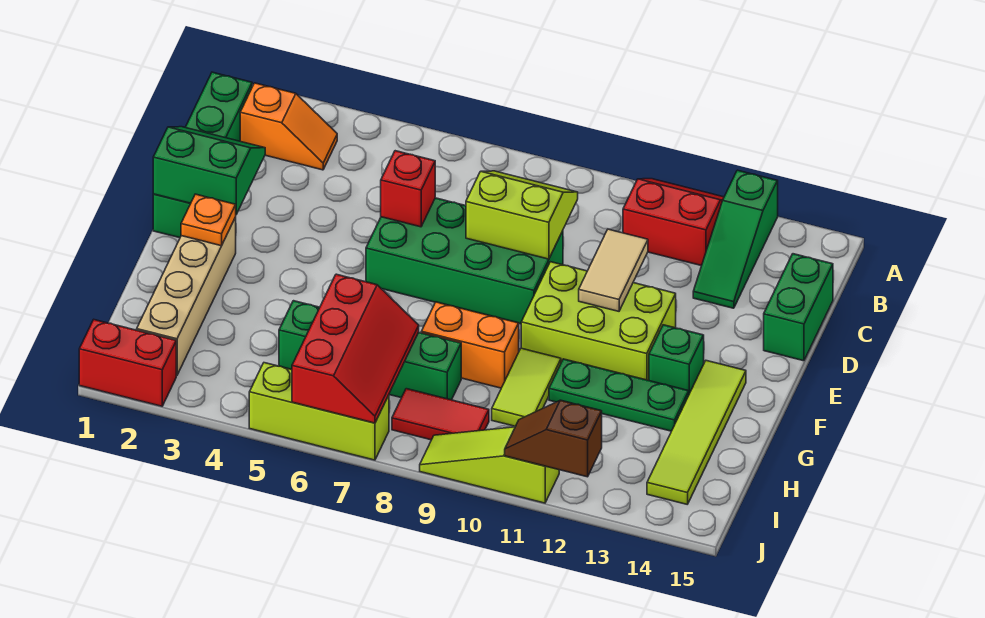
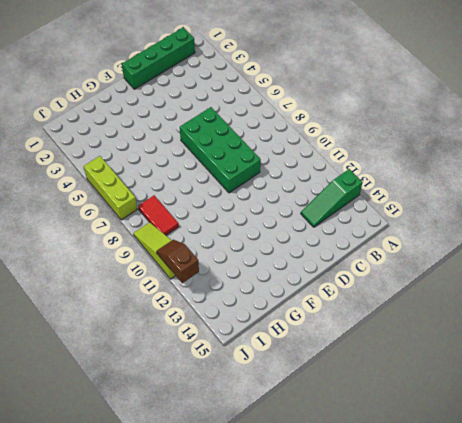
none -> red slope A11:B12 level 1 top B
none -> orange slope B2:B3 level 1 top 2
none -> green brick C15:D15 level 1

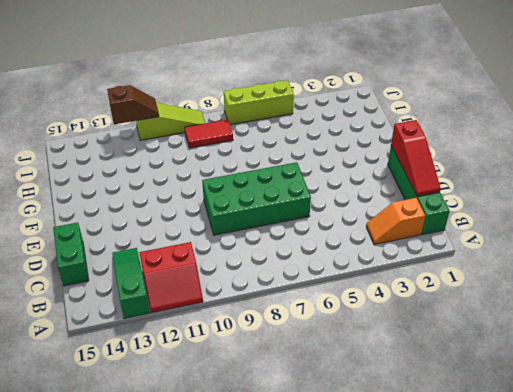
red slope C1:E1 level 2 top E -> green slope D1:E2 level 2 top E
none -> lime brick E10:F12 level 1
none -> tan brick F2:I2 level 1
none -> green brick F13 level 1

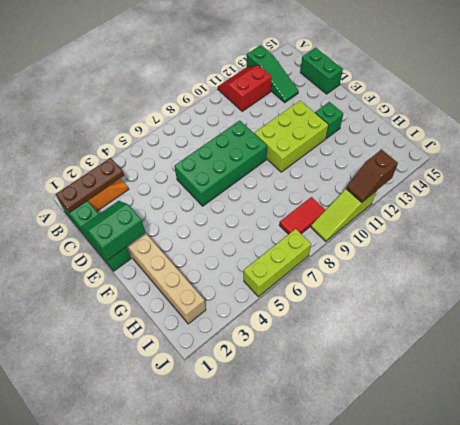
brown plate B1:B3 level 2 -> none
none -> lime tile F14:I14 level 1
none -> orange brick G8:G9 level 1
none -> lime tile G10:H10 level 1

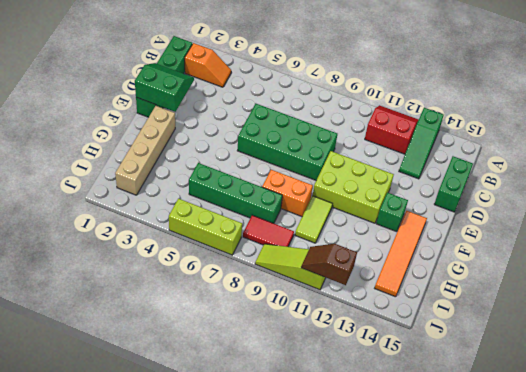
orange tile F14:I14 level 1 -> lime tile F14:I14 level 1
none -> green plate G11:G13 level 1
none -> red brick J1:J2 level 1
none -> lime slope C8:D9 level 2 top D

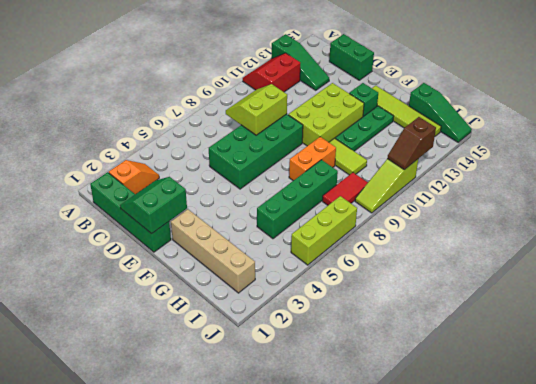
green slope H15:J15 level 1 top H -> none
none -> red brick J1:J2 level 1
none -> red brick D6 level 2
none -> tan tile D11:E11 level 2

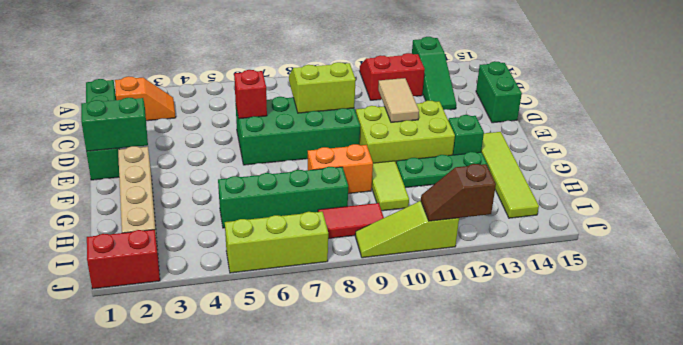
none -> orange plate F2 level 2
none -> red slope H6:J7 level 2 top 6

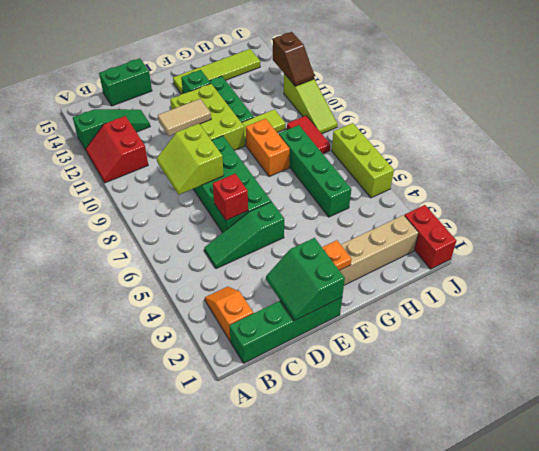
green slope C5:E5 level 1 top E -> none
none -> red slope H6:J7 level 2 top 6

